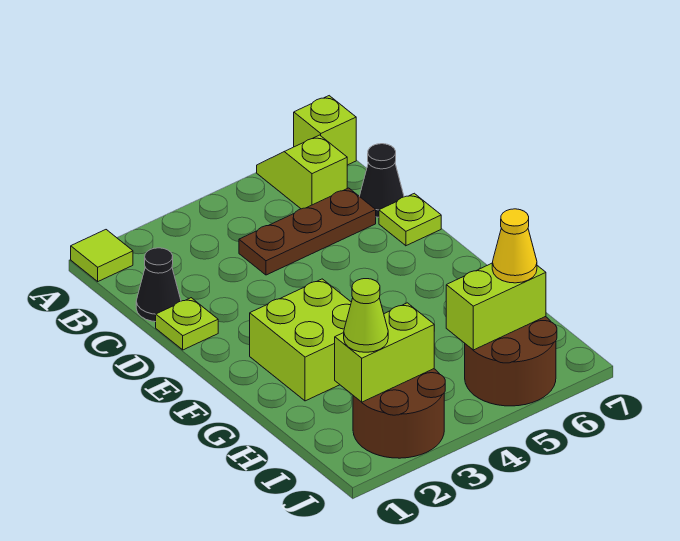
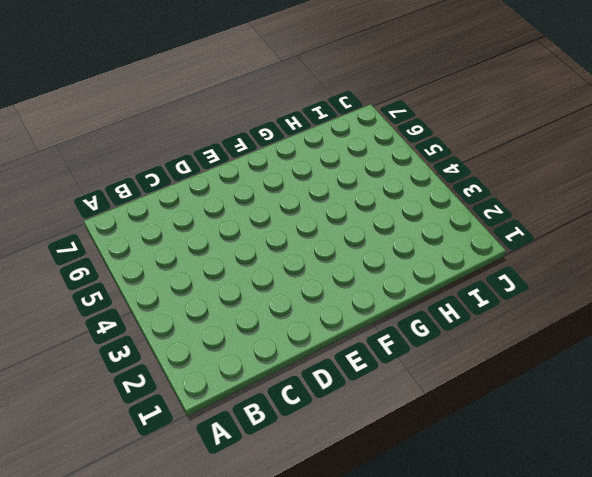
none -> lime tile A1 level 1
none -> lime slope A6:B6 level 1 top B
none -> lime brick A7 level 1

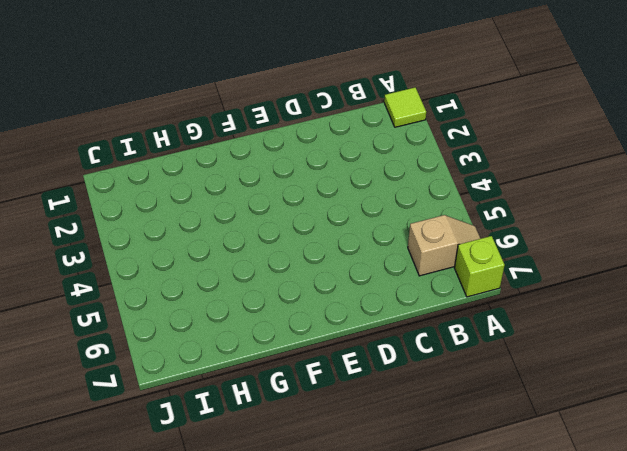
tan slope A6:B6 level 1 top B -> lime slope A6:B6 level 1 top B
none -> black cone C1 level 1
none -> brown plate C4:C6 level 1
none -> black cone C7 level 1

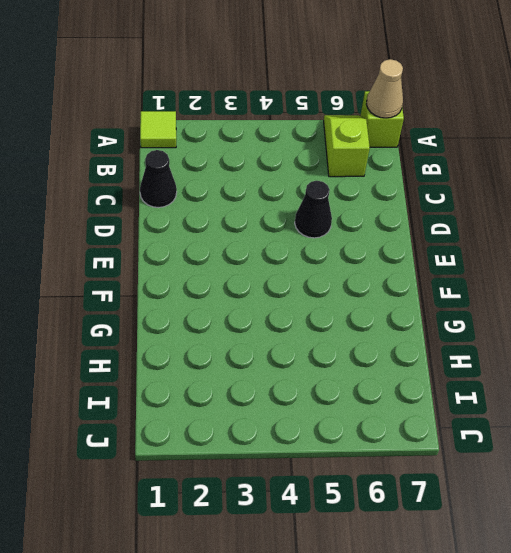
tan cone A7 level 2 -> none
black cone D5 level 1 -> black cone C7 level 1
none -> brown plate C4:C6 level 1
none -> lime plate D1 level 1
none -> lime plate D7 level 1

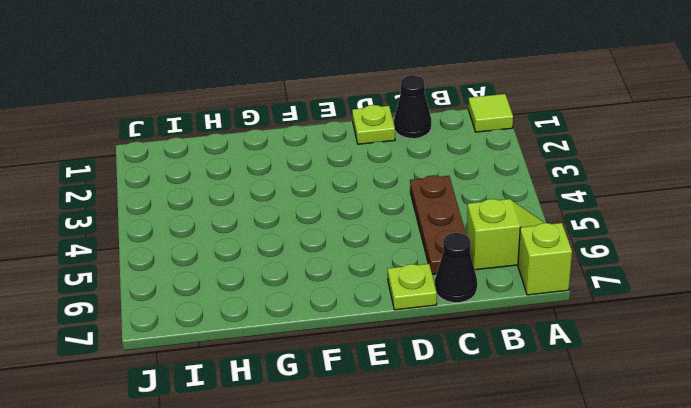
none -> lime brick F2:G3 level 1
none -> brown round brick I2:J3 level 1
none -> brown round brick I5:J6 level 1

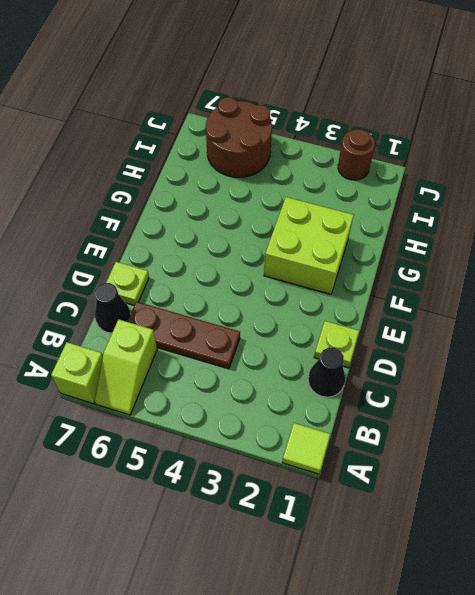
brown round brick J2 level 1 -> brown round brick I2:J3 level 1
none -> lime brick I2:I3 level 2
none -> lime brick I5:I6 level 2
none -> lime cone I2 level 3

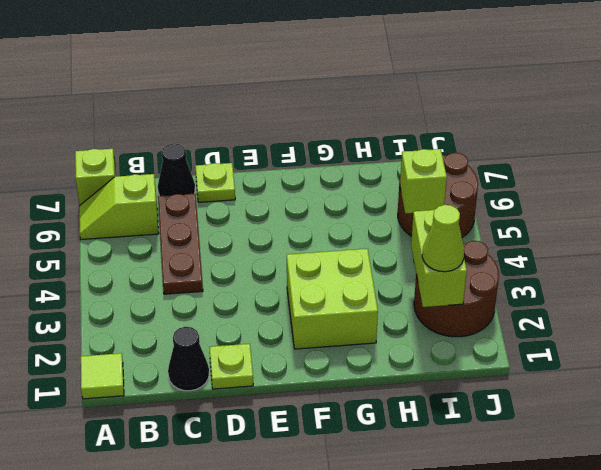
lime brick I5 level 2 -> lime brick I5:I6 level 2
none -> yellow cone I6 level 3

